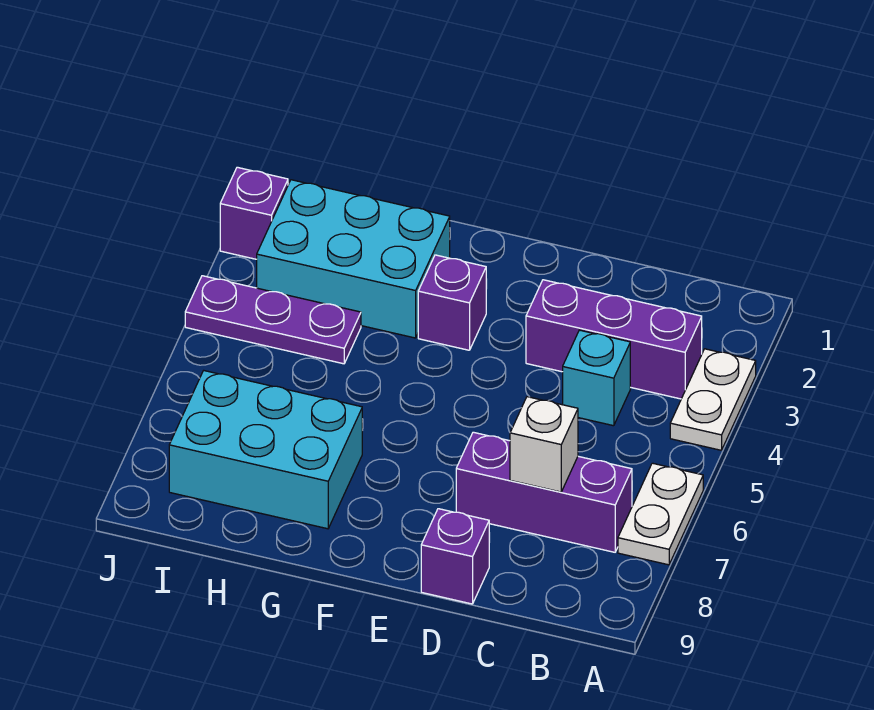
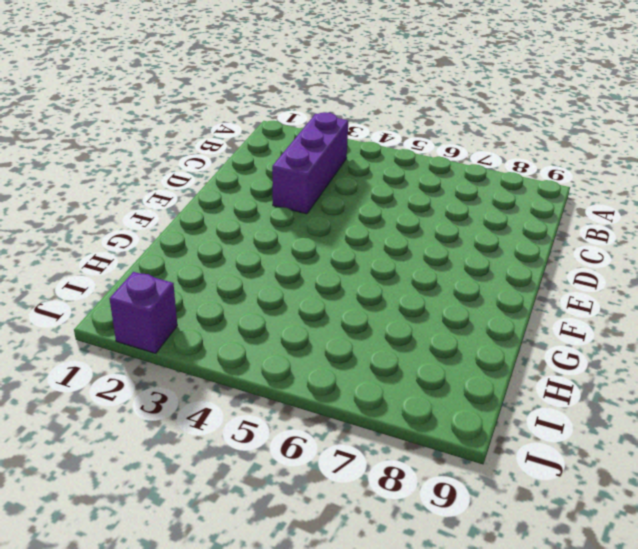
none -> white plate A3:A4 level 1
none -> white plate A6:A7 level 1
none -> purple brick B7:D7 level 1

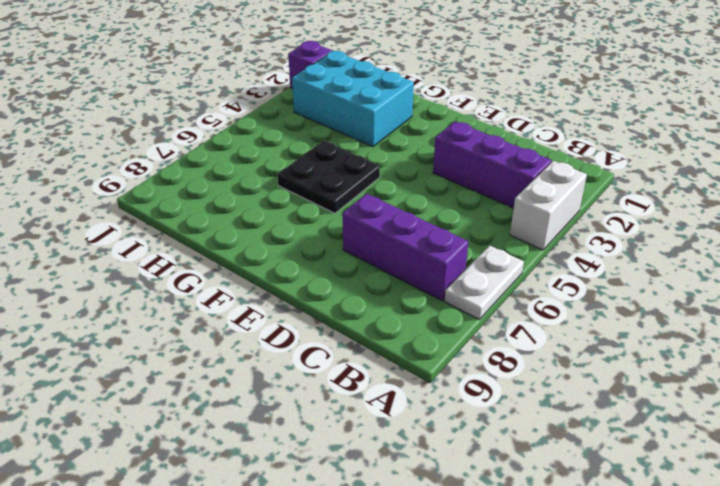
white brick A3:A4 level 1 -> white plate A3:A4 level 1
black plate F5:G6 level 1 -> none
none -> cyan brick C4 level 1
none -> purple brick D9 level 1
none -> purple brick F3 level 1

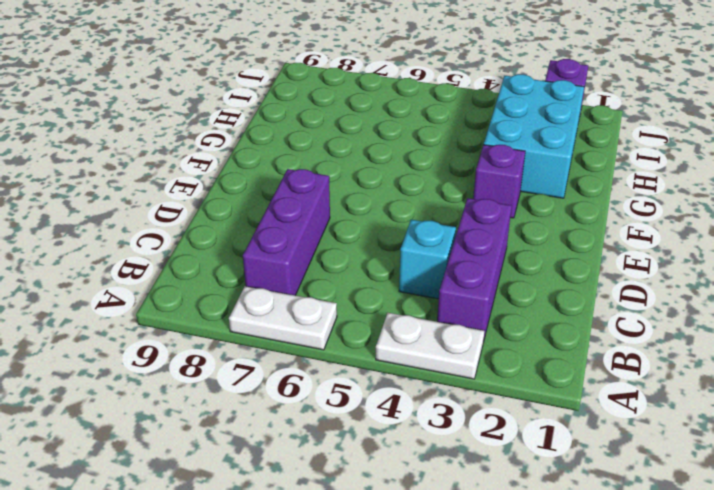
none -> purple brick D9 level 1
none -> cyan brick G7:I8 level 1
none -> purple plate H4:J4 level 1

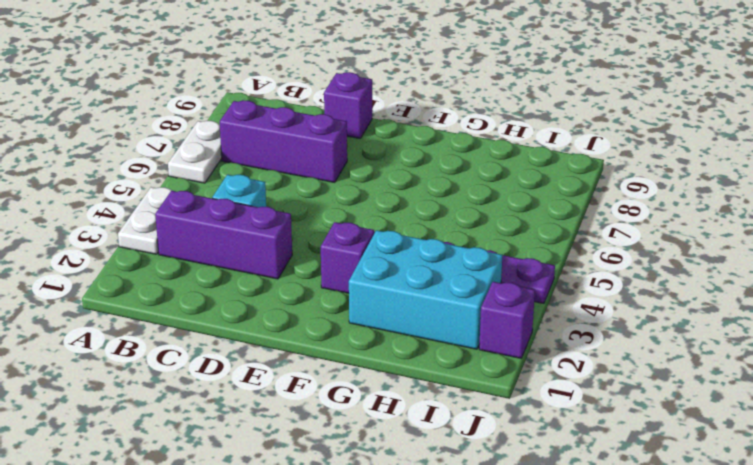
none -> cyan brick G7:I8 level 1
none -> white brick C7 level 2

